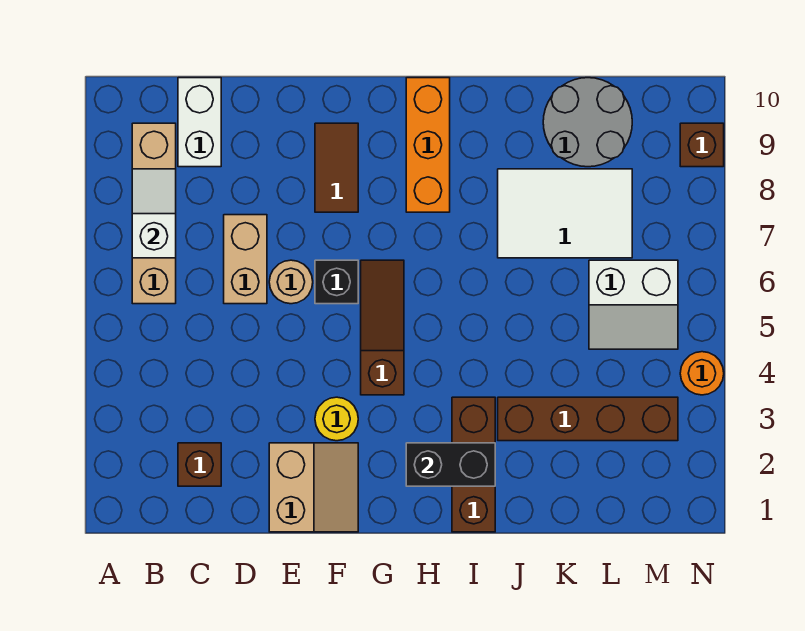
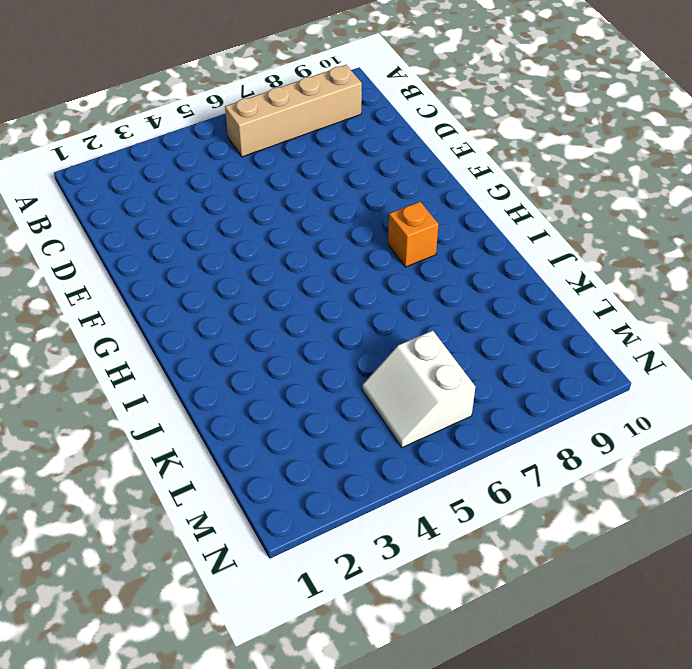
orange brick H8 level 1 -> orange brick H8:H10 level 1
none -> brown brick C2 level 1
none -> white brick C9:C10 level 1
none -> tan brick D6:D7 level 1

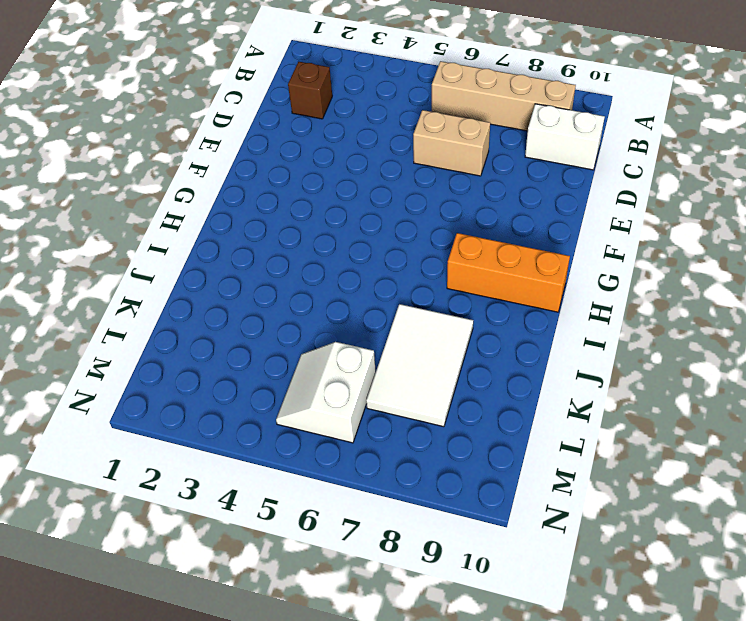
none -> tan slope E1:F2 level 1 top E
none -> tan round brick E6 level 1
none -> yellow round brick F3 level 1

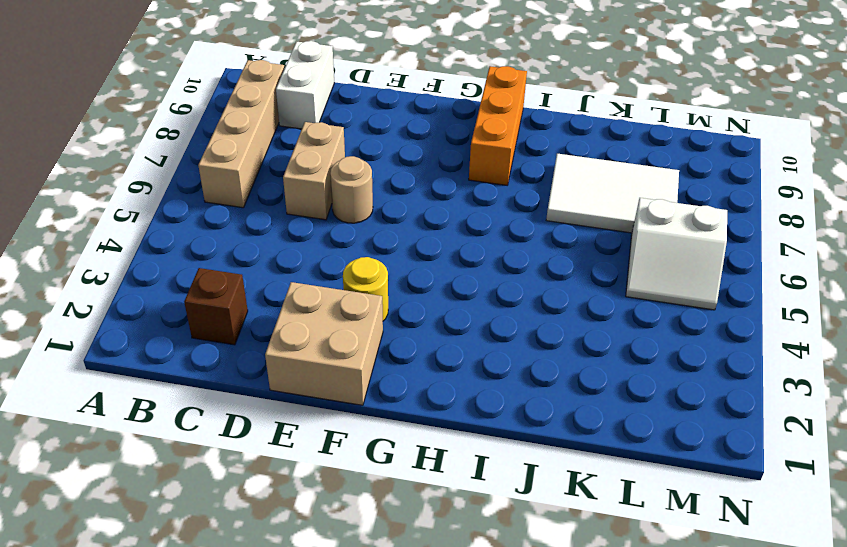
tan brick E1:F2 level 1 -> tan slope E1:F2 level 1 top E
none -> black brick F6 level 1
none -> brown tile F8:F9 level 1
none -> brown slope G4:G6 level 1 top 4

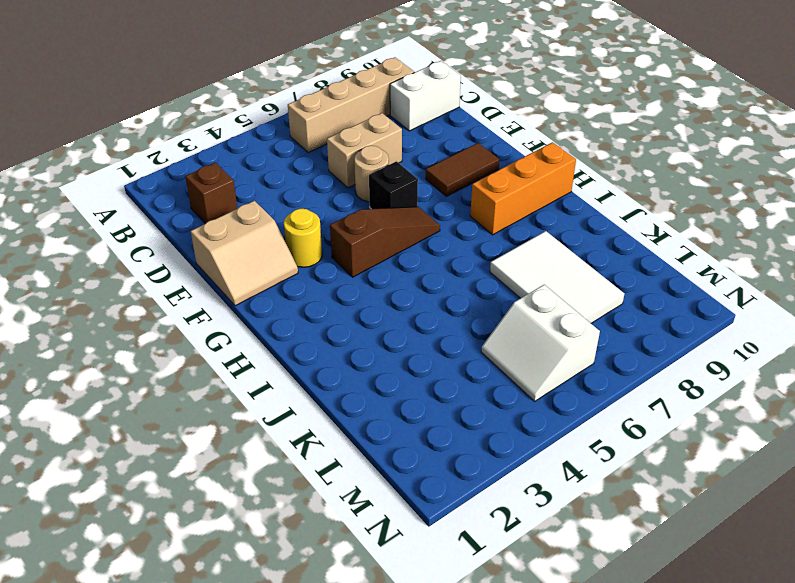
none -> brown brick I1:I3 level 1
none -> brown brick J3:M3 level 1
none -> grey round brick K9:L10 level 1

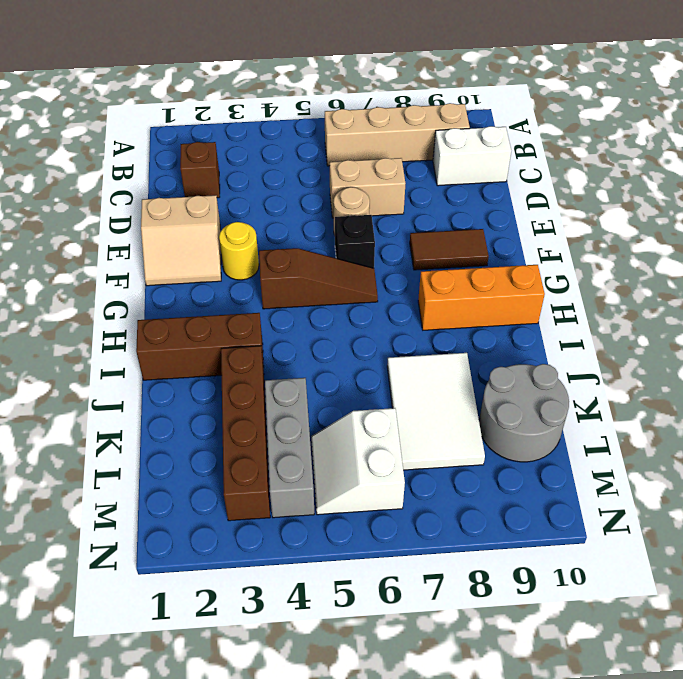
grey brick K4:M4 level 1 -> none
none -> orange round brick N4 level 1
none -> brown brick N9 level 1
none -> white slope B7:B8 level 2 top 7

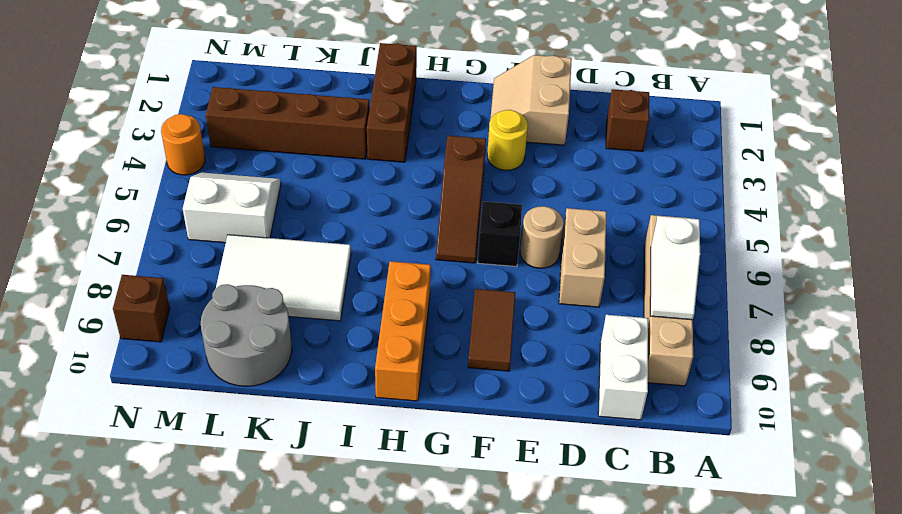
none -> black brick H2:I2 level 2

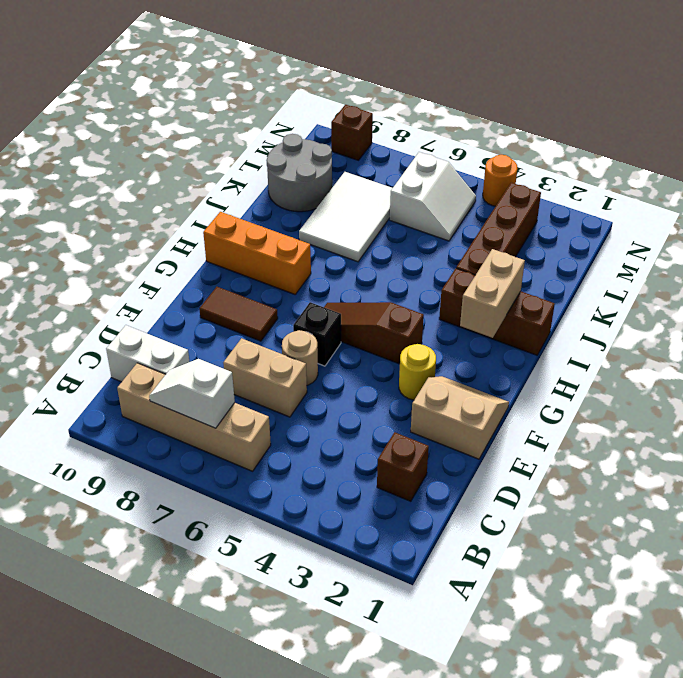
tan brick H2:I2 level 2 -> black brick H2:I2 level 2

